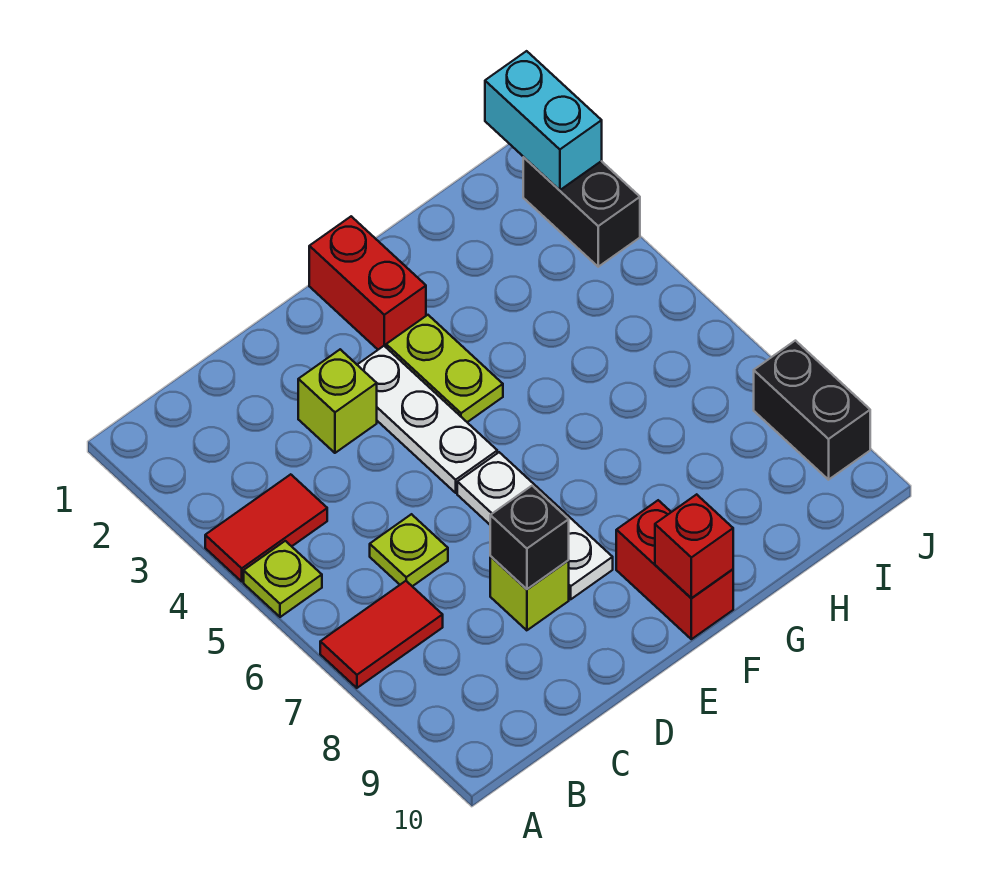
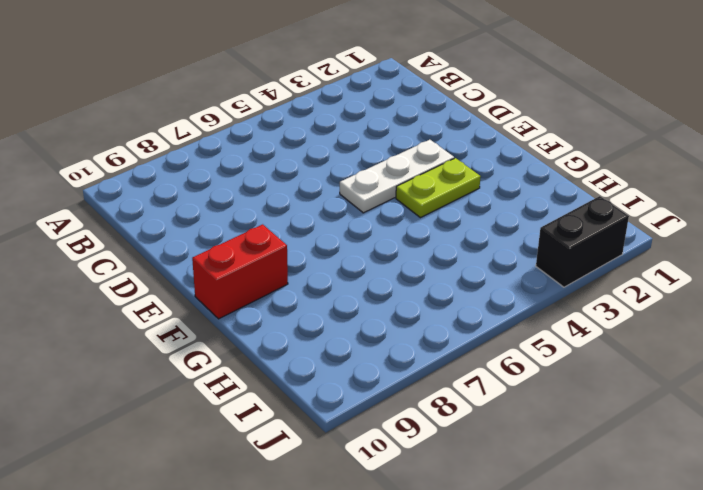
none -> red tile A4:B4 level 1
none -> lime plate A5 level 1
none -> red tile A7:B7 level 1

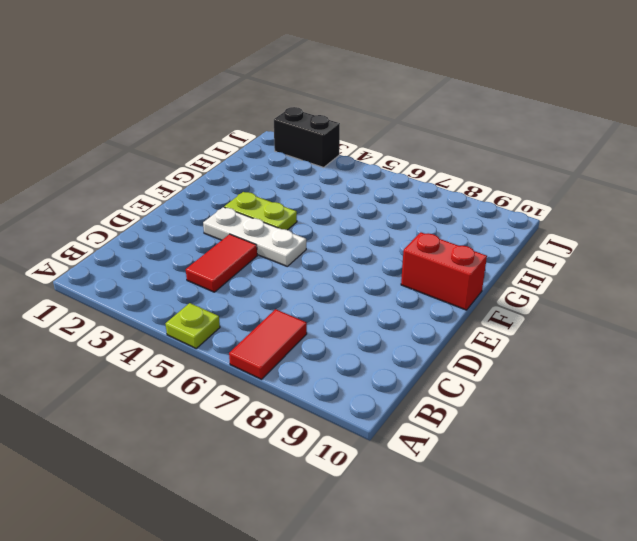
red tile C4:D4 level 1 -> red tile A4:B4 level 1
none -> lime plate C6 level 1
none -> lime brick D3 level 1
none -> lime brick D8 level 1

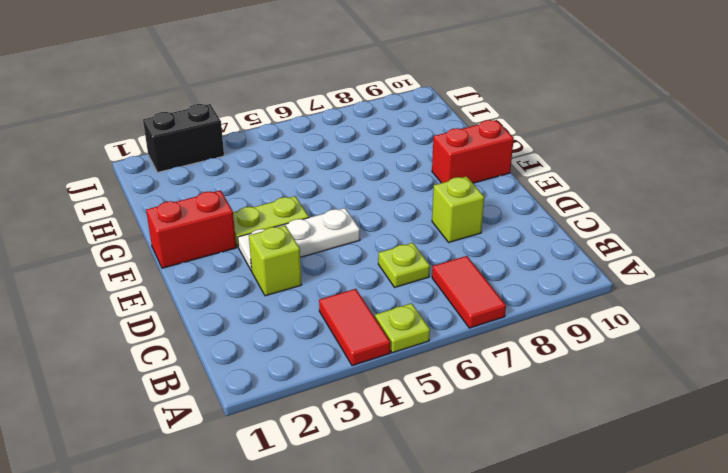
none -> white plate E6:E8 level 1
none -> black brick J8:J9 level 1
none -> black brick D8 level 2

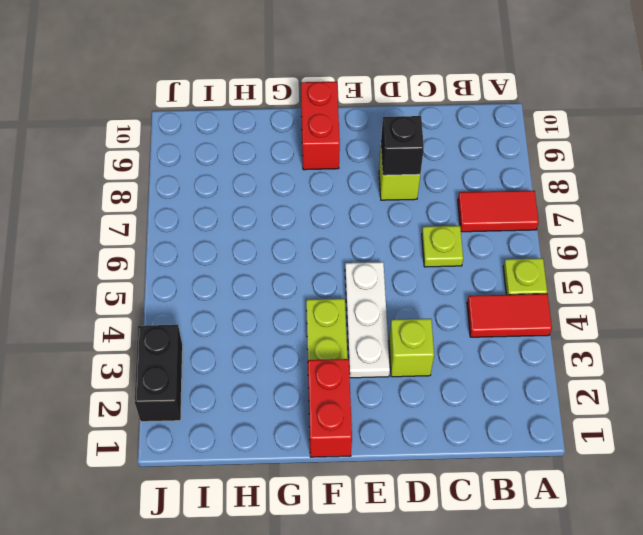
none -> white plate E6:E8 level 1
none -> black brick J8:J9 level 1
none -> red brick F10 level 2

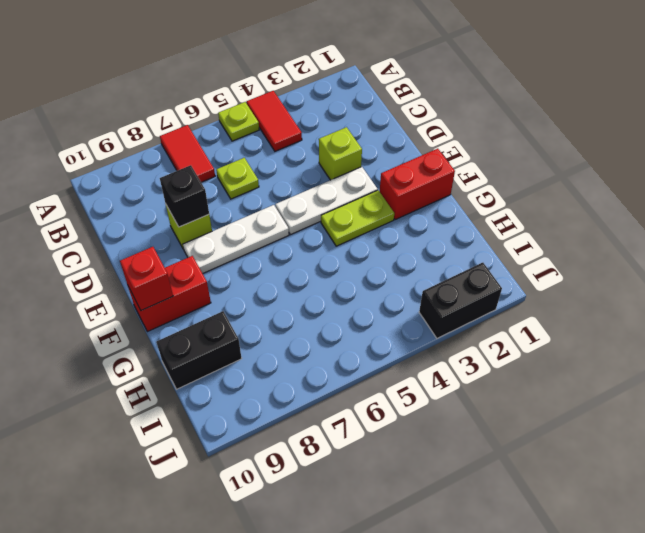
black brick H9:H10 level 1 -> black brick J8:J9 level 1
none -> cyan brick J1:J2 level 2

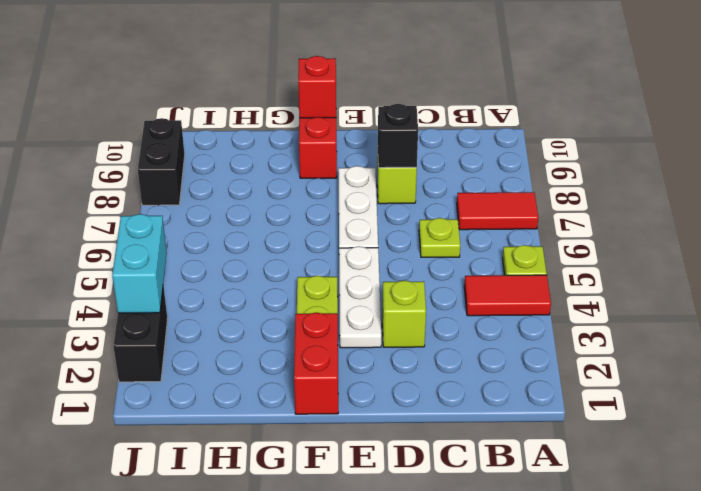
cyan brick J3:J4 level 2 -> cyan brick J1:J2 level 2

